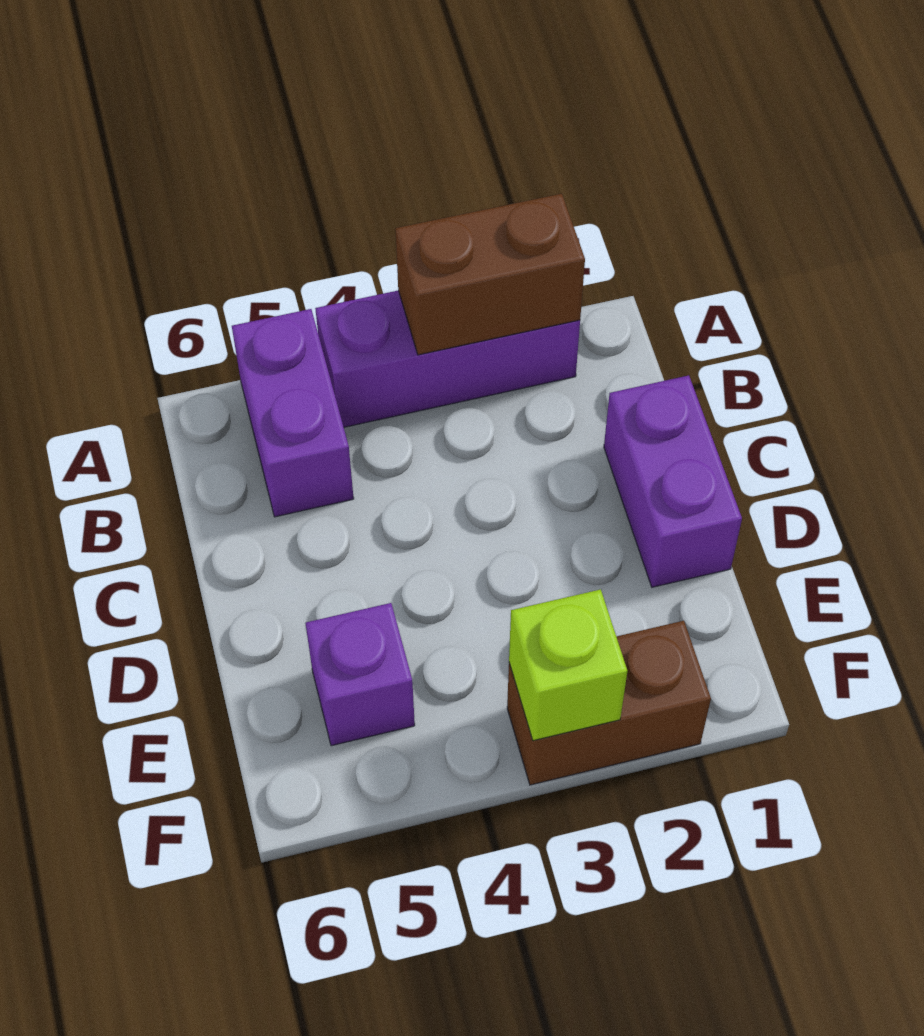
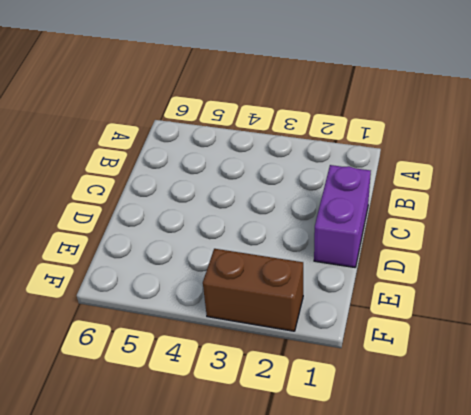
none -> purple brick A2:A4 level 1
none -> purple brick A5:B5 level 1

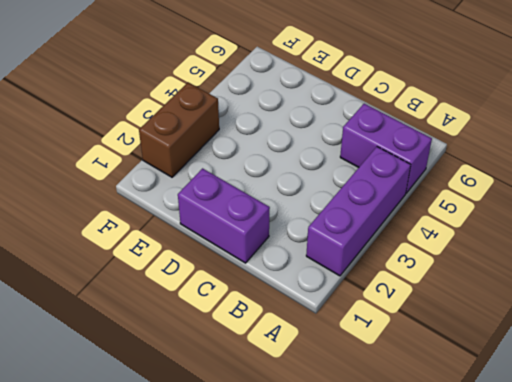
none -> purple brick E5 level 1
none -> brown brick A2:A3 level 2

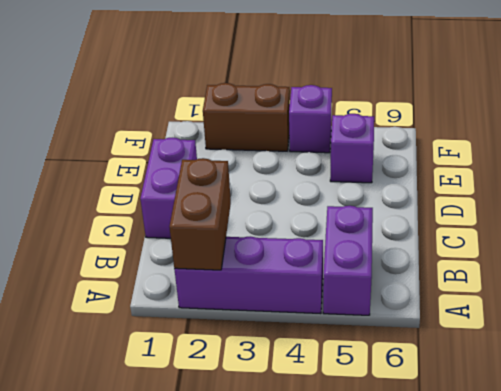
brown brick A2:B2 level 2 -> brown brick A2:A3 level 2
purple brick F4 level 1 -> none
none -> lime brick F3 level 2

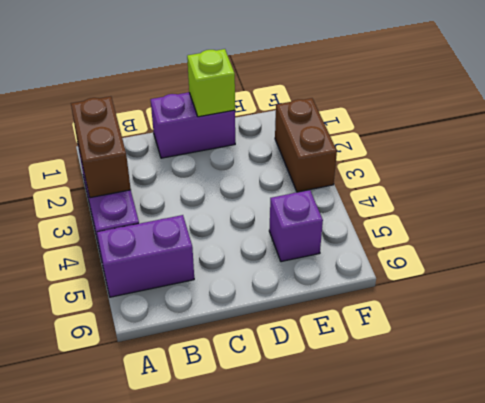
lime brick D1 level 2 -> lime brick F3 level 2

